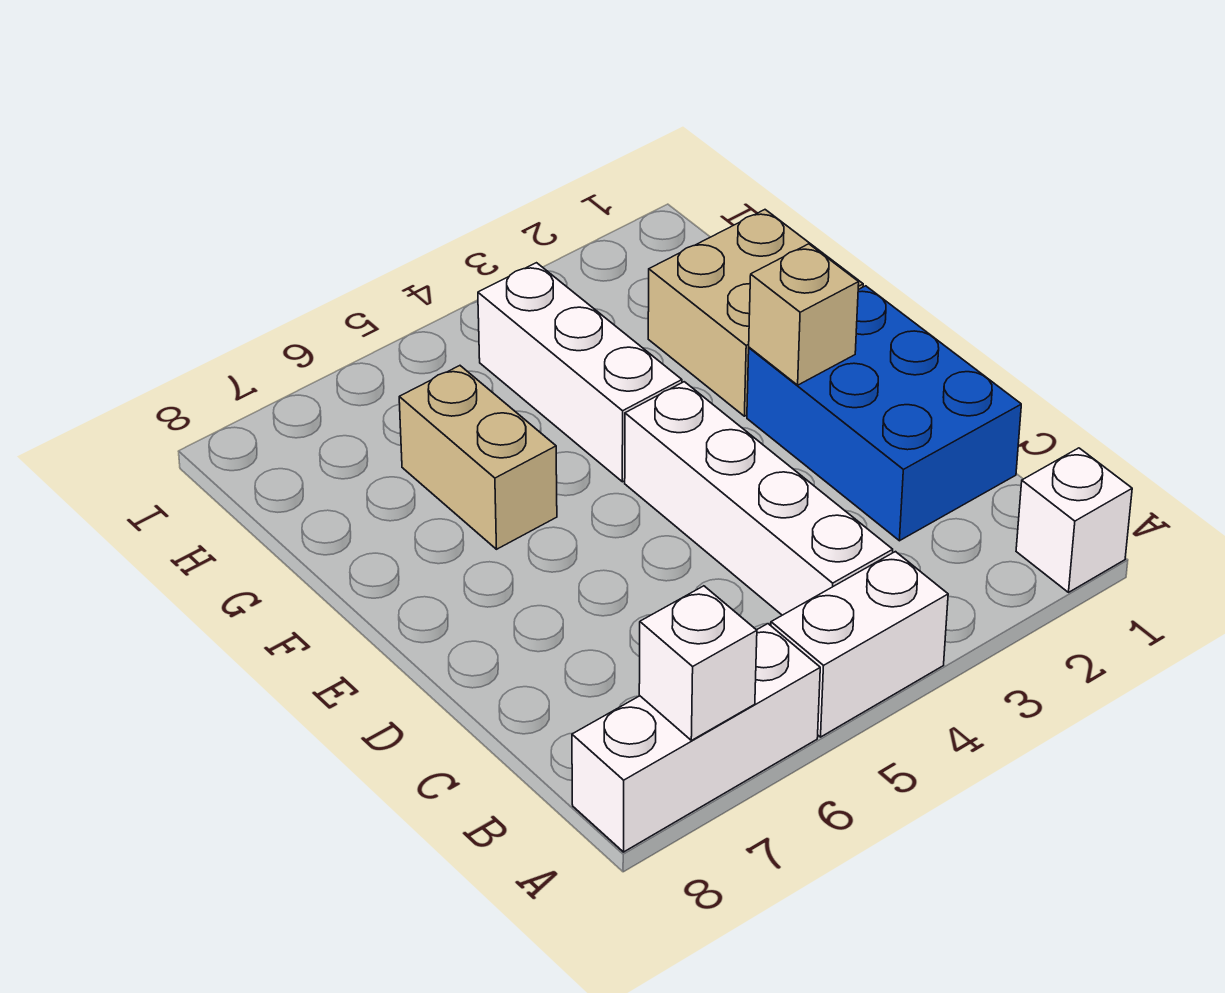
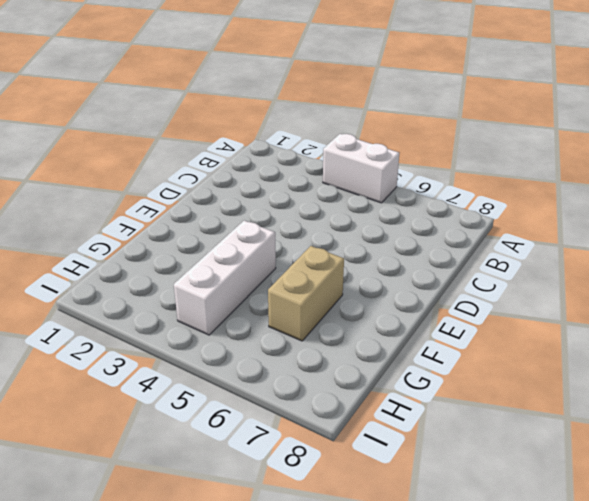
none -> white brick A1 level 1
none -> white brick A6:A8 level 1

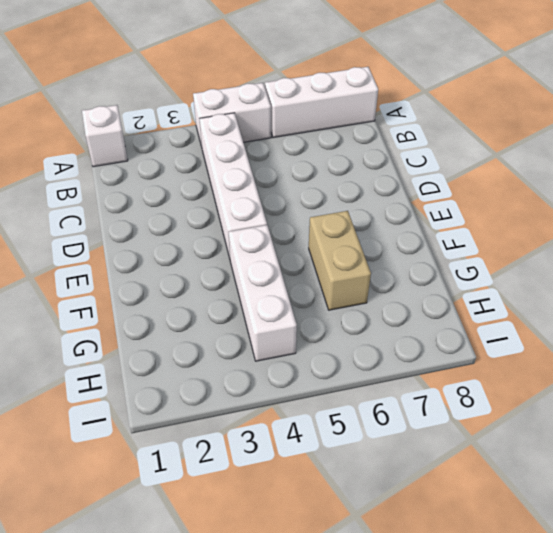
none -> blue brick C1:E2 level 1
none -> tan brick F1:G2 level 1

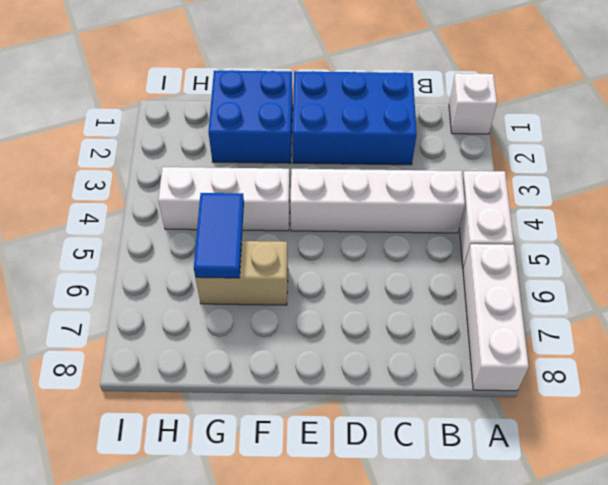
blue brick F1:G2 level 1 -> tan brick F1:G2 level 1
blue tile G5:G6 level 2 -> none
none -> white brick A7 level 2
none -> tan brick E2 level 2

